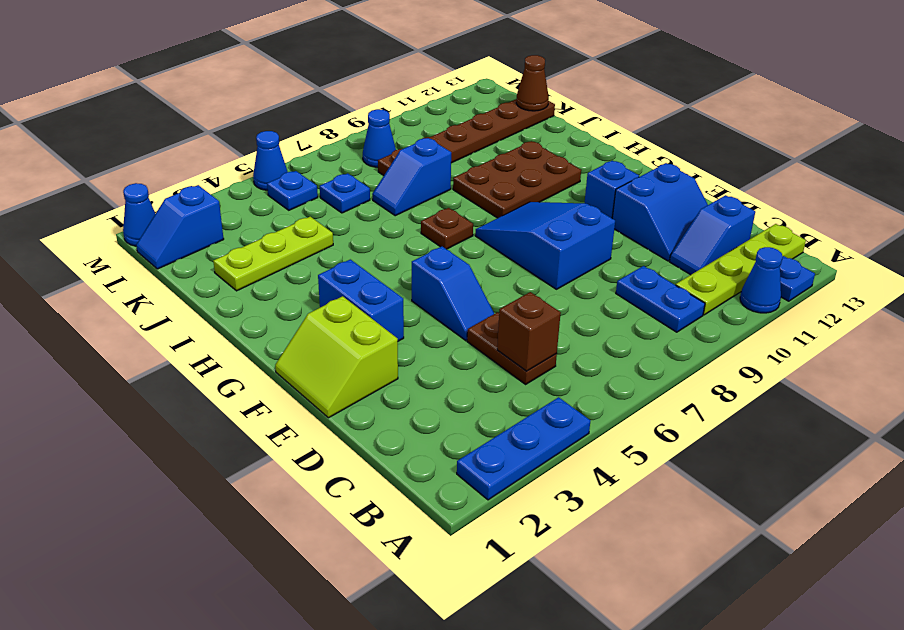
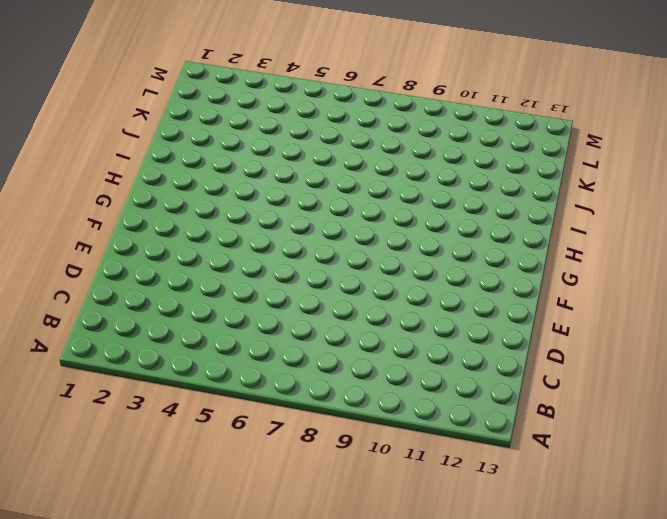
none -> blue plate A2:A4 level 1
none -> blue cone A11 level 1
none -> blue plate A12 level 1

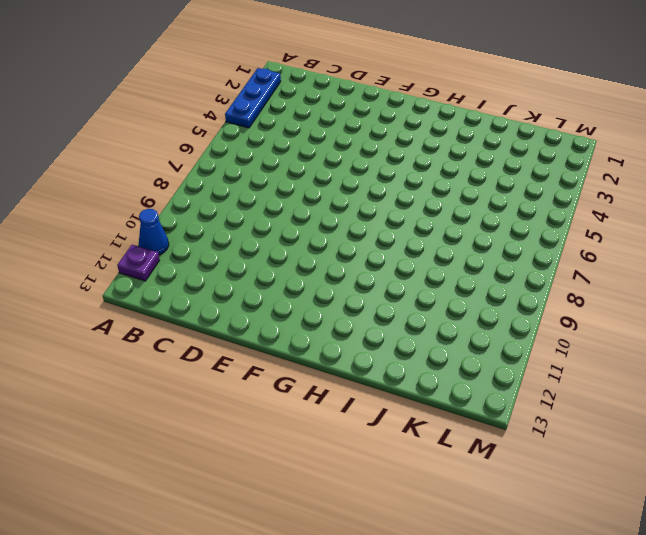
purple plate A12 level 1 -> blue plate A12 level 1
none -> blue plate B9:C9 level 1
none -> lime plate B10:B13 level 1
none -> brown plate C5:D5 level 1

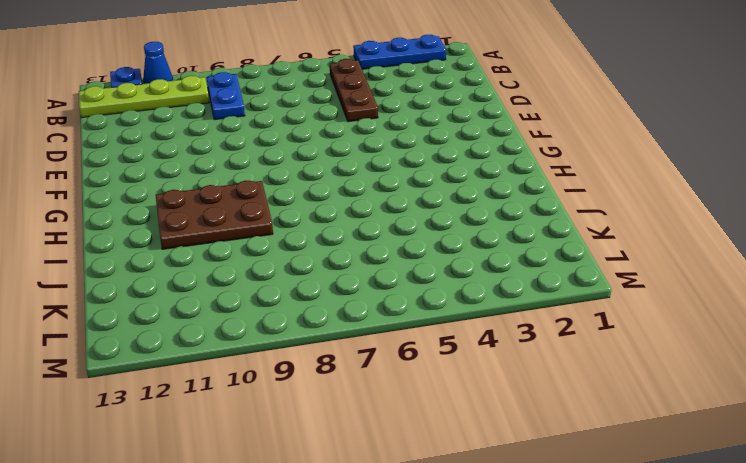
brown plate B5:D5 level 1 -> brown plate C5:D5 level 1
none -> blue slope C11:C12 level 1 top 12
none -> blue slope D11:E12 level 1 top E
none -> lime slope E1:F2 level 1 top 2

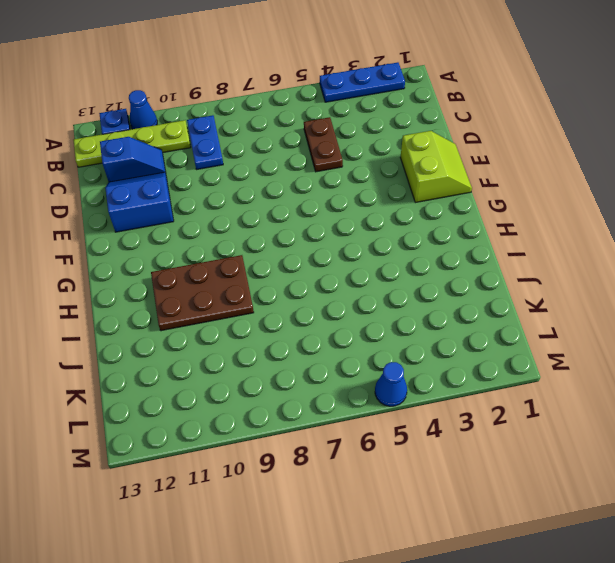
none -> blue slope E5:F5 level 1 top F
none -> blue slope E8:G9 level 1 top E
none -> blue brick F3:G3 level 1

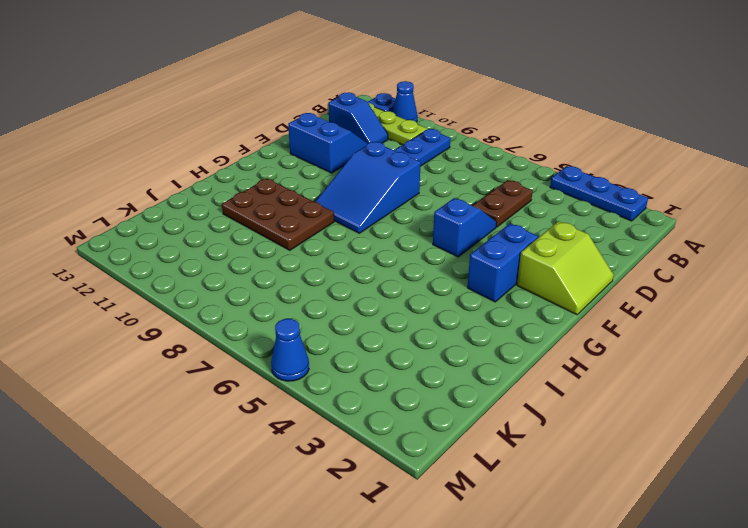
none -> blue brick F11 level 1
none -> brown plate H7 level 1
none -> lime plate J2:J4 level 1

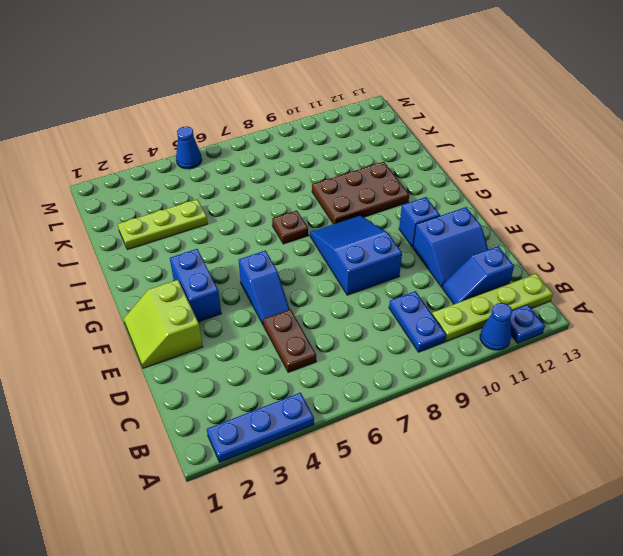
none -> blue slope J7:J8 level 1 top 8
none -> blue plate K6 level 1
none -> brown plate K8:K13 level 1

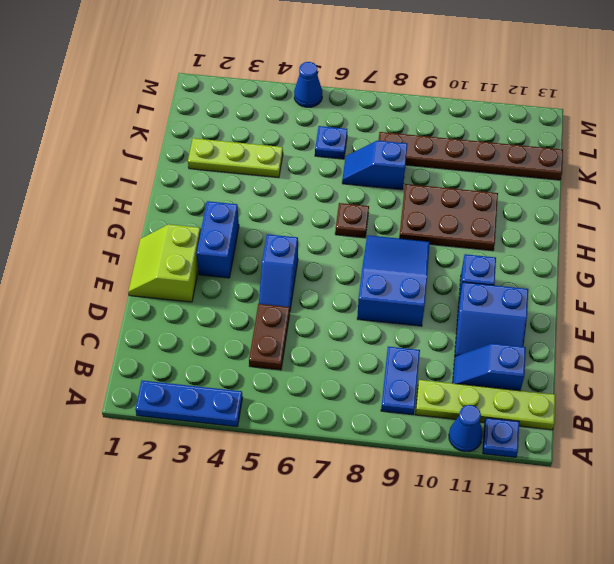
none -> blue slope L1:L2 level 1 top 2
none -> blue plate L5 level 1
none -> blue cone L8 level 1

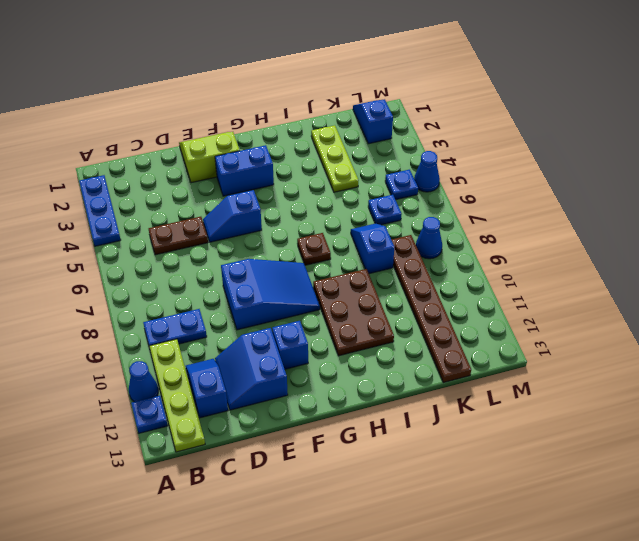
none -> blue cone M1 level 1
none -> brown brick C5 level 2
none -> brown cone K13 level 2

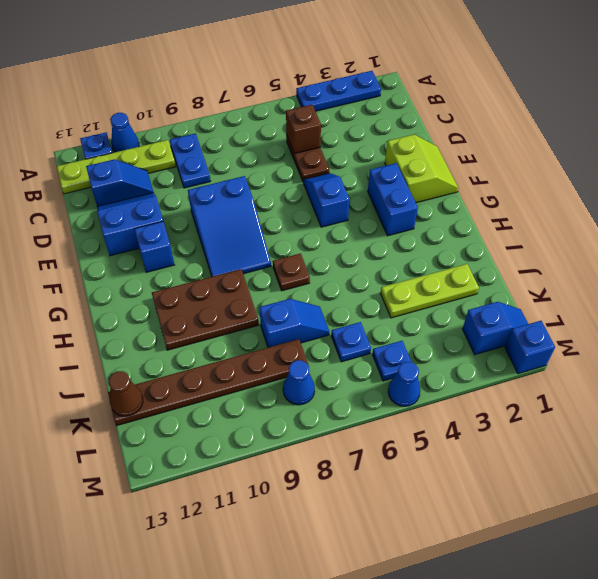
blue brick M1 level 1 -> blue cone M1 level 1

